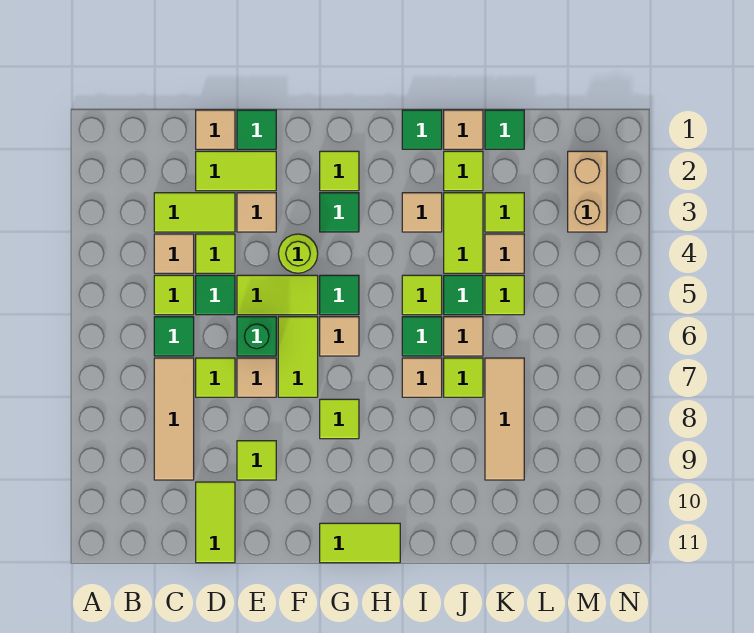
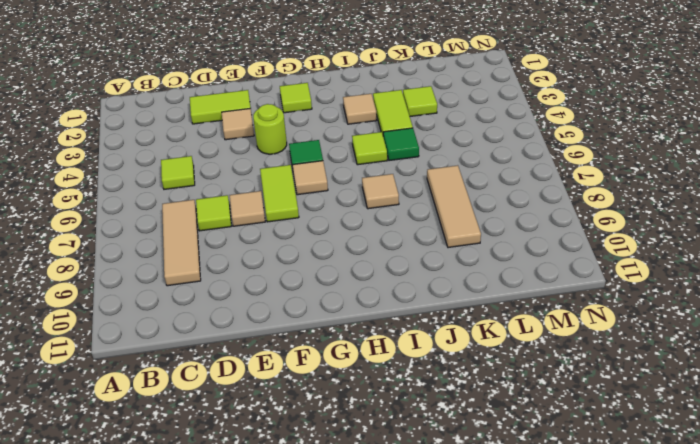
none -> lime tile C3:D3 level 1
none -> tan tile C4 level 1
none -> green tile C6 level 1
none -> tan tile D1 level 1

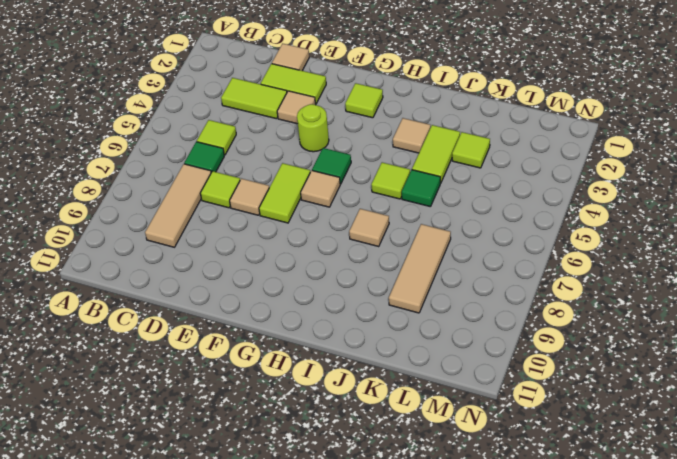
none -> tan tile C4 level 1
none -> lime tile D4 level 1
none -> green tile D5 level 1
none -> lime tile D10:D11 level 1

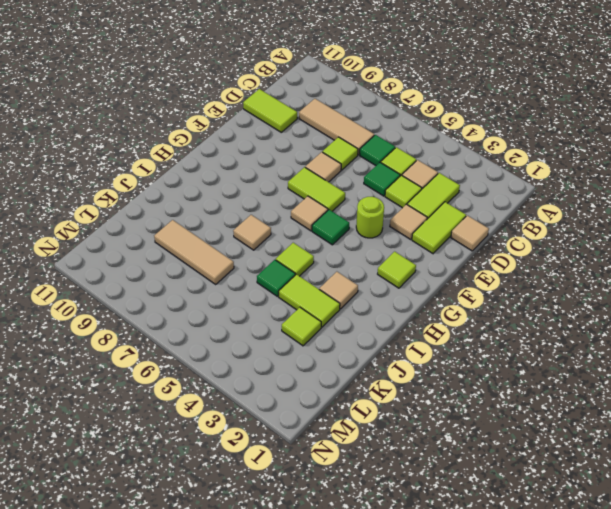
none -> green tile E1 level 1
none -> lime tile E5:F5 level 1
none -> green brick E6 level 1
none -> lime tile E9 level 1

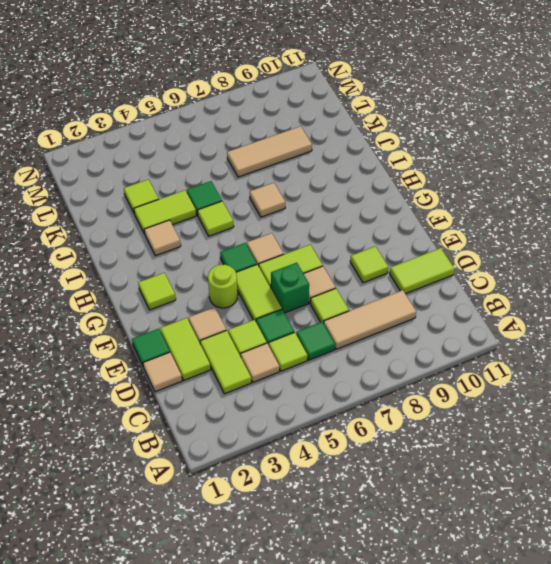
none -> green tile G3 level 1
none -> lime tile G8 level 1
none -> lime tile G11:H11 level 1
none -> green tile I1 level 1

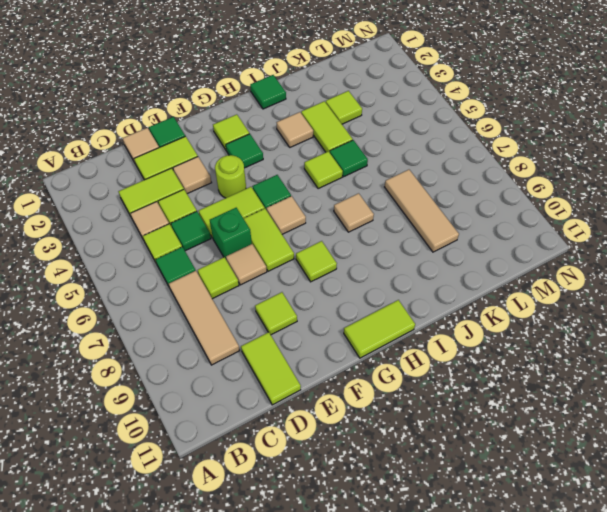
none -> green tile I6 level 1
none -> tan tile J1 level 1
none -> lime tile J2 level 1
none -> tan tile J6 level 1

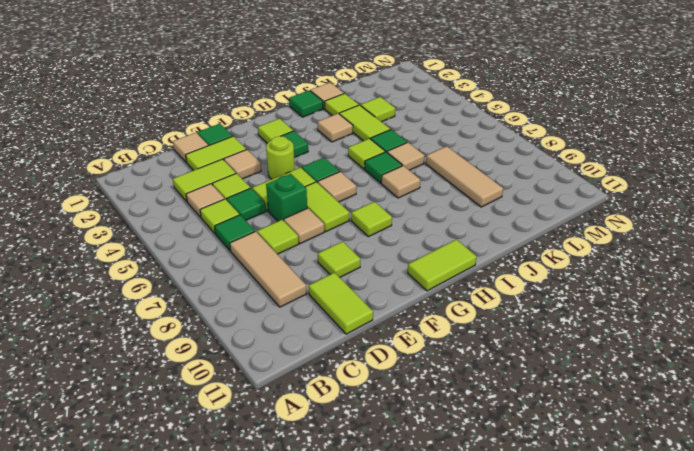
none -> lime tile J7 level 1
none -> green tile K1 level 1
none -> tan tile K4 level 1
none -> lime tile K5 level 1

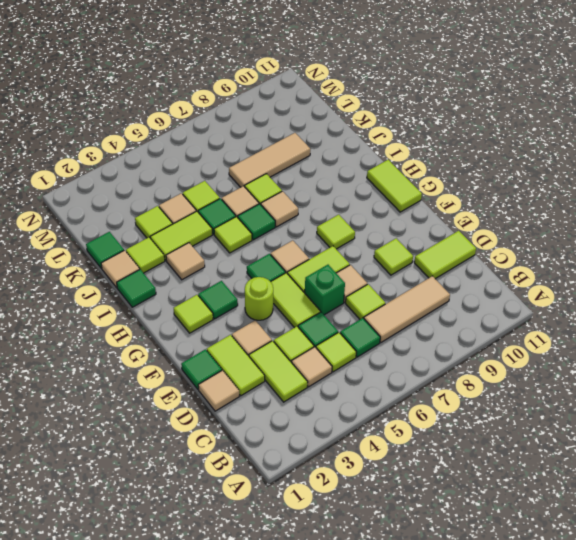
none -> tan brick M2:M3 level 1

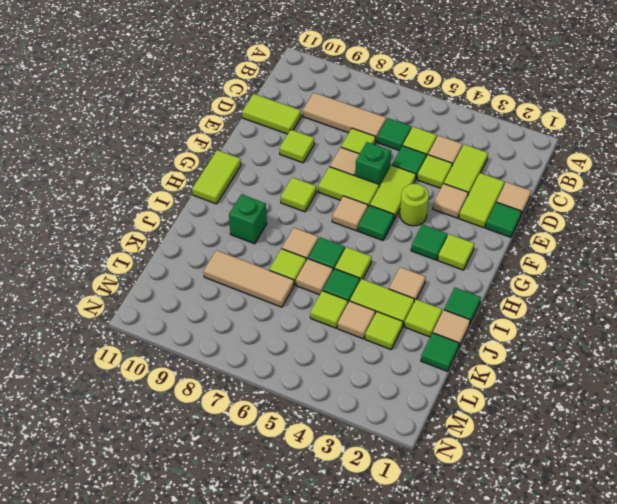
green brick I9 level 1 -> none
none -> tan brick M2:M3 level 1

